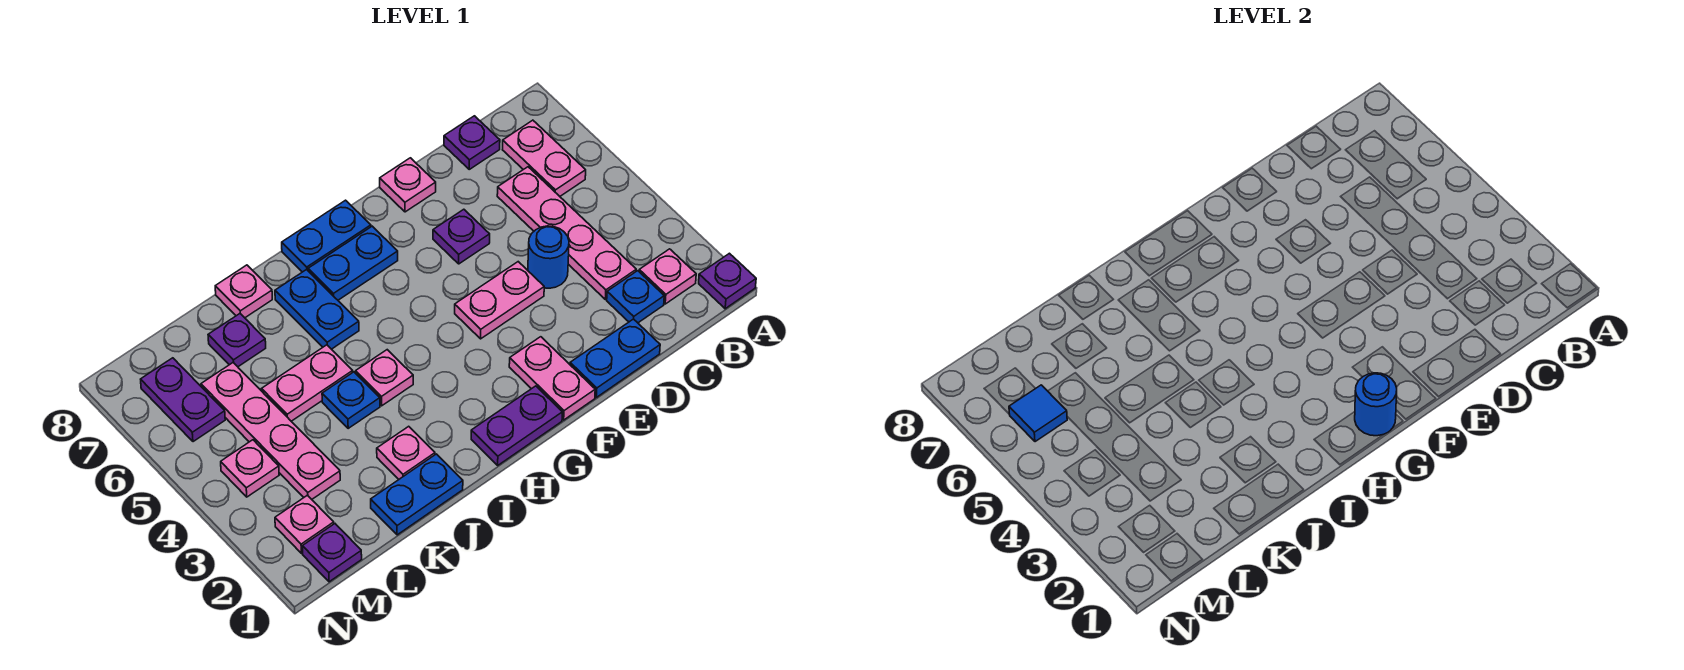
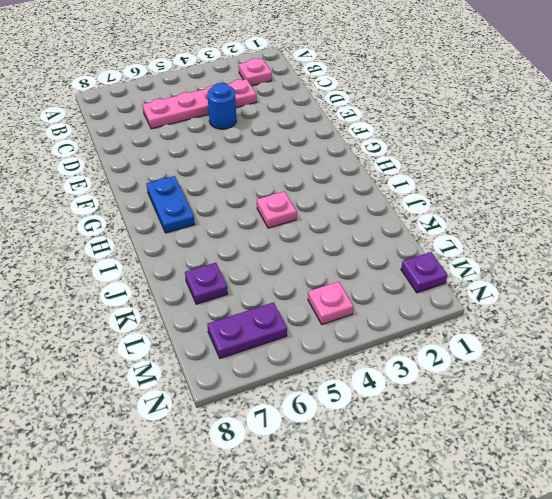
none -> purple plate A1 level 1
none -> pink plate B6:B7 level 1
none -> blue plate C2 level 1
none -> purple plate C8 level 1

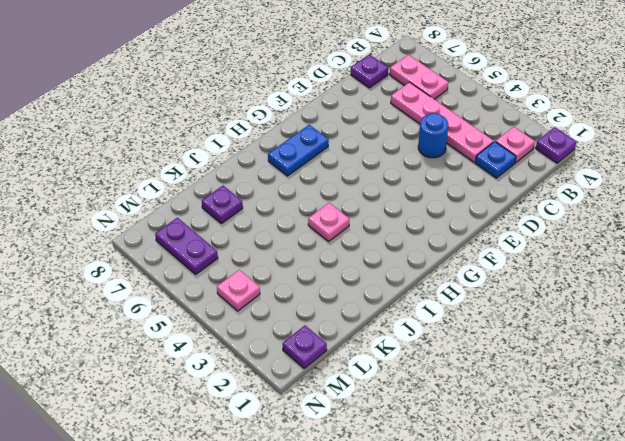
none -> blue plate D1:E1 level 1
none -> pink plate E4:F4 level 1
none -> purple plate E6 level 1
none -> pink plate E8 level 1

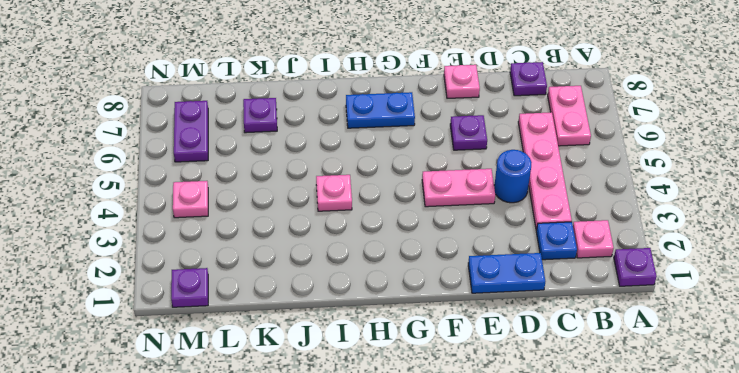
none -> pink plate F1:F2 level 1
none -> purple plate G1:H1 level 1
none -> blue plate G8:H8 level 1
none -> blue plate I6:I7 level 1

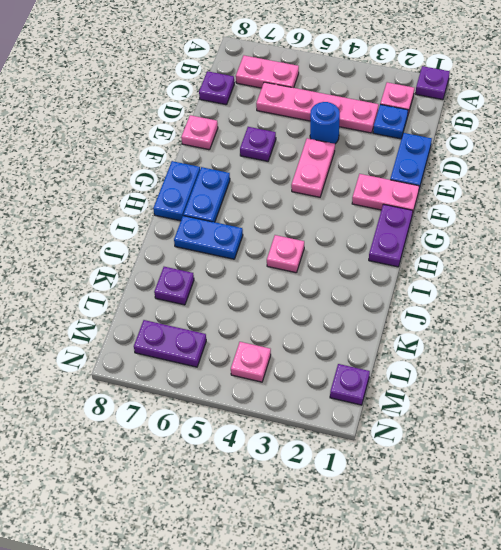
none -> blue plate J1:K1 level 1
none -> pink plate J2 level 1
none -> blue plate J4 level 1
none -> pink plate J5:K5 level 1

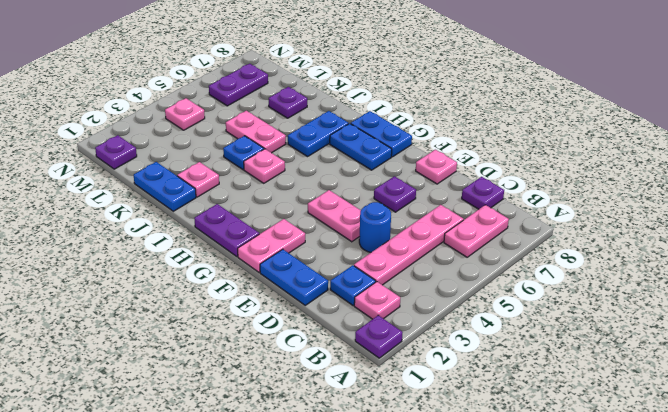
none -> pink plate J8 level 1
none -> pink plate L3:L6 level 1
none -> pink plate M2 level 1
none -> blue round brick G1 level 2

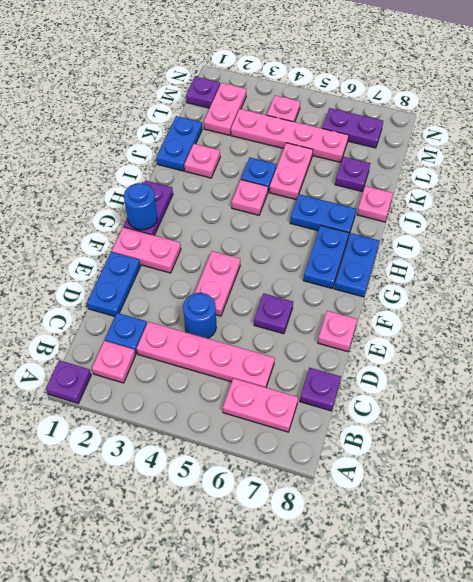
pink plate L2:M2 level 1 -> pink plate M2 level 1
none -> blue tile M6 level 2

